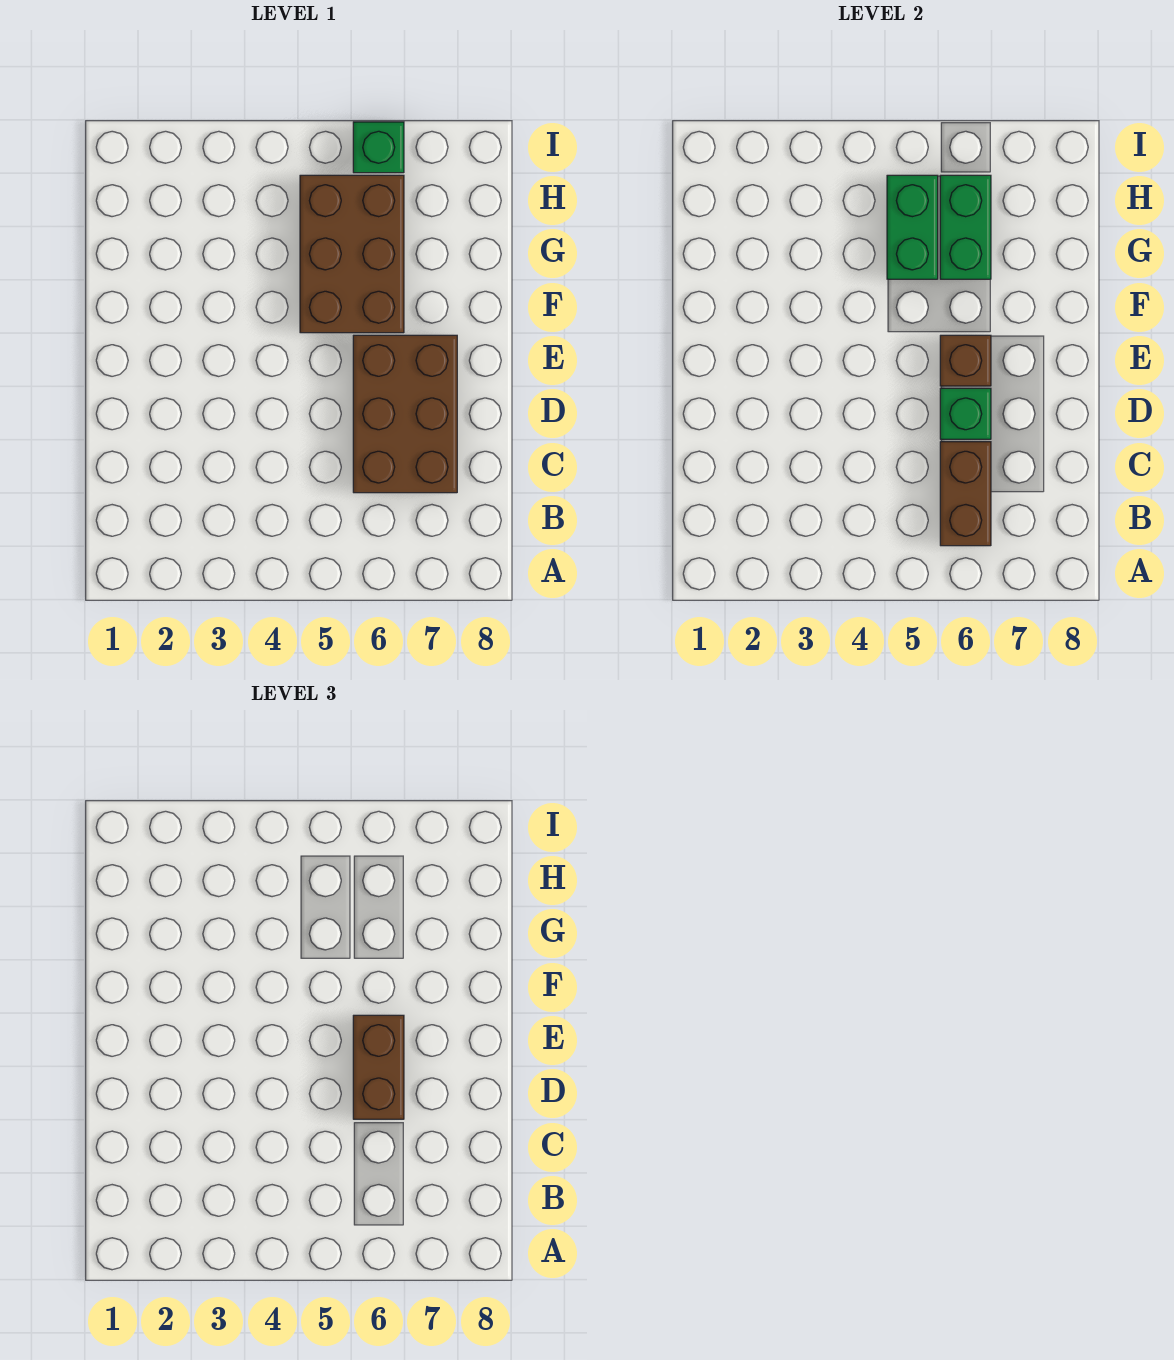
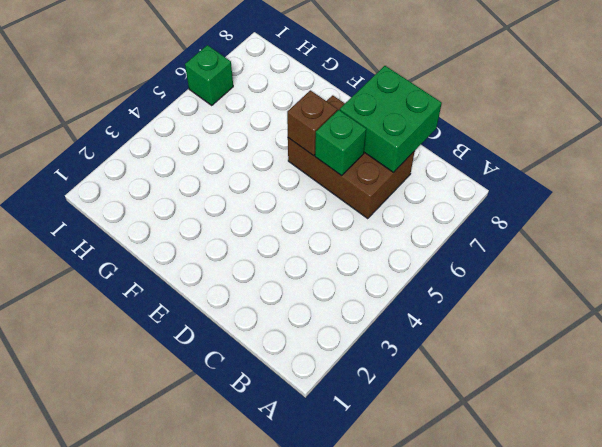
green brick C7:D8 level 2 -> none
none -> brown brick F5:H6 level 1
none -> brown brick B6:C6 level 2

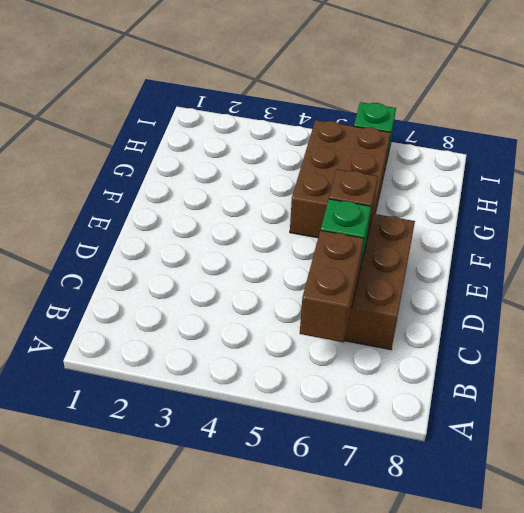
none -> green brick G5:H5 level 2
none -> green brick G6:H6 level 2

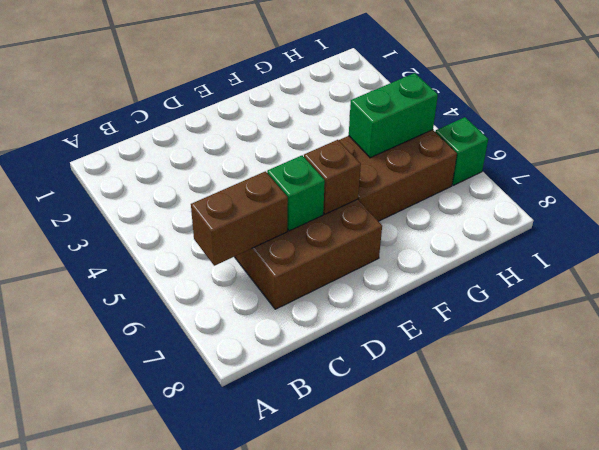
none -> green brick G6:H6 level 2
none -> brown brick D6:E6 level 3

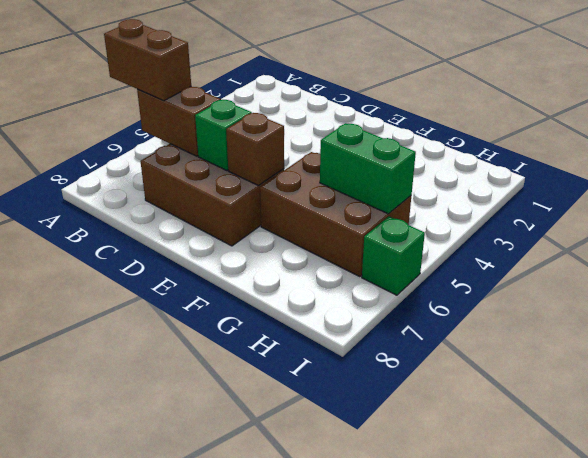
brown brick A6:B6 level 3 -> brown brick D6:E6 level 3
none -> green brick G6:H6 level 2

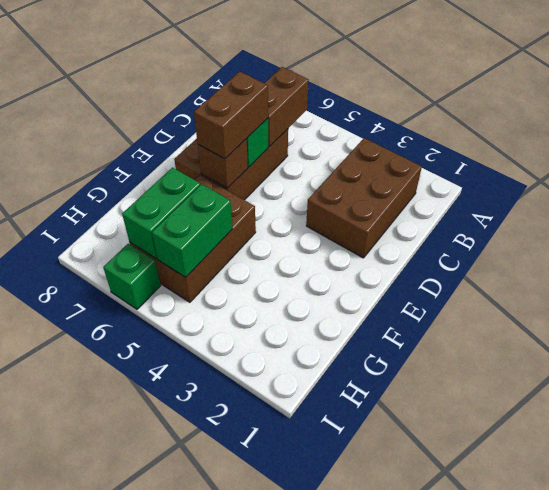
brown brick B2:D3 level 1 -> none

